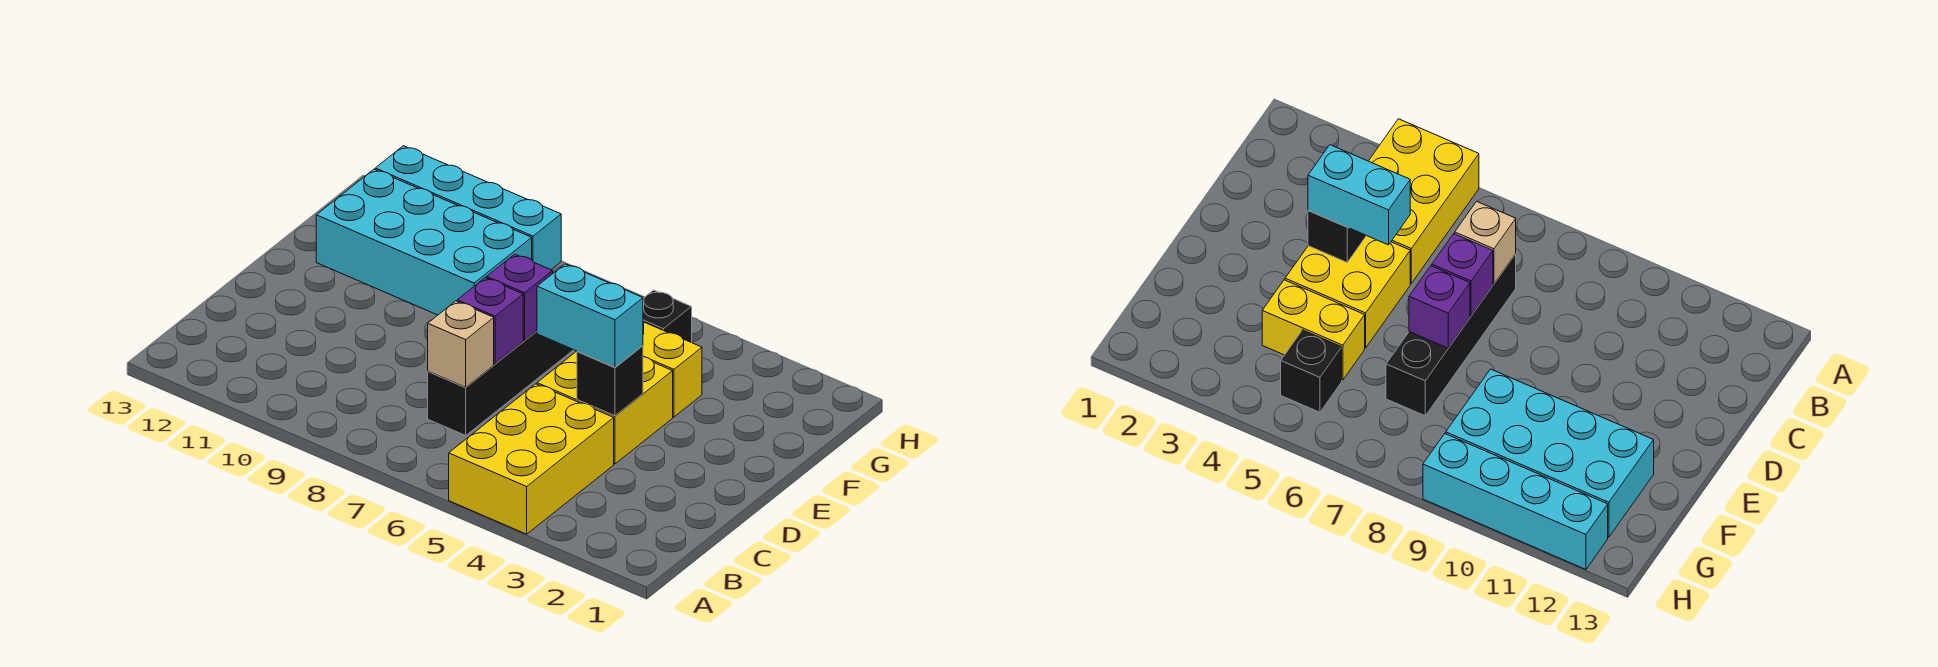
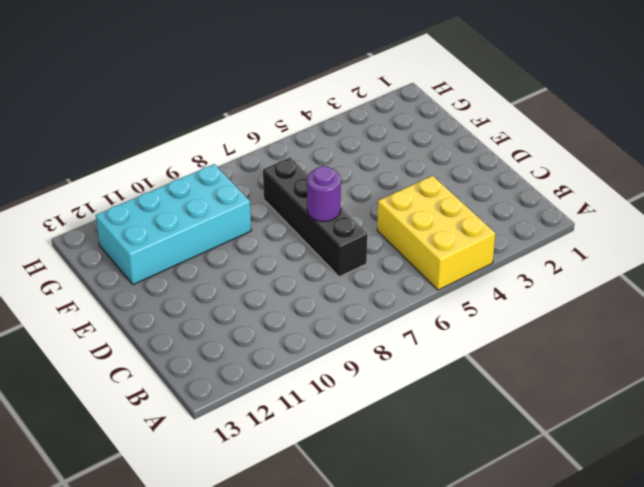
purple round brick D7 level 2 -> purple brick D7 level 2
none -> yellow brick D4:E5 level 1
none -> yellow brick F4:F5 level 1
none -> black brick G5 level 1

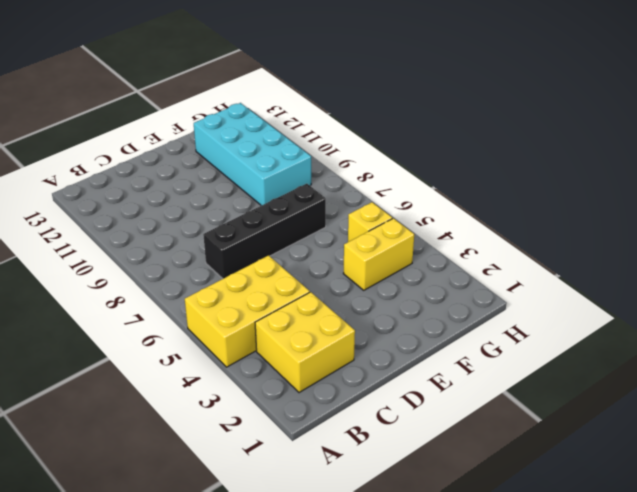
yellow brick B2:C3 level 1 -> yellow brick D4:E5 level 1
yellow brick F4:G4 level 1 -> yellow brick F4:F5 level 1
yellow brick G5 level 1 -> black brick G5 level 1
none -> cyan brick H9:H12 level 1
none -> tan brick C7 level 2
none -> black brick D4 level 2

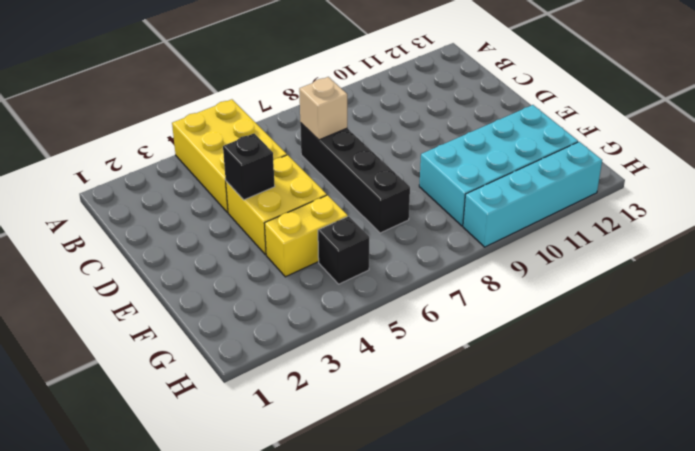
none -> purple brick D7 level 2
none -> purple brick E7 level 2
none -> cyan brick D4:D5 level 3

